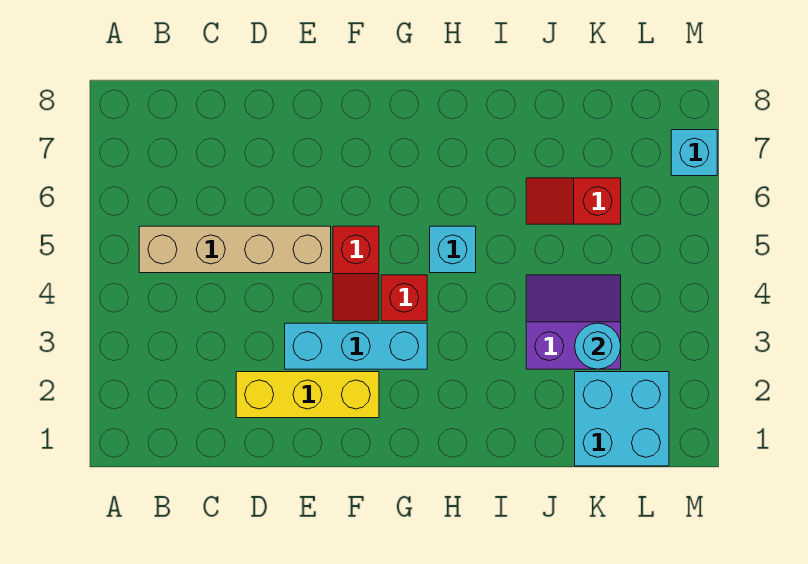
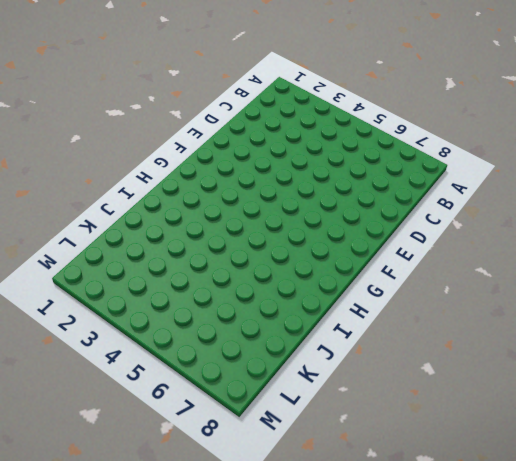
none -> tan brick B5:E5 level 1
none -> yellow brick D2:F2 level 1

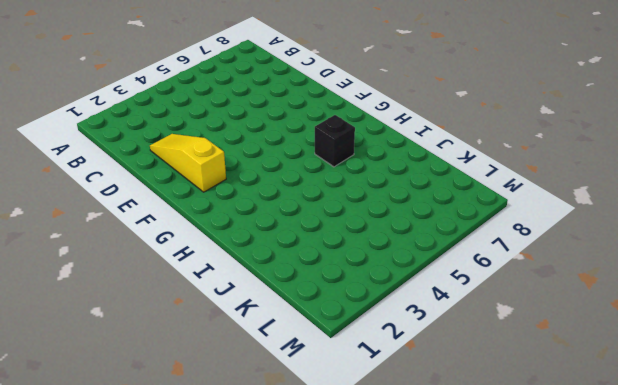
yellow slope D2:F2 level 1 top F -> yellow brick D2:F2 level 1
black brick H6 level 1 -> none
none -> tan brick B5:E5 level 1
none -> cyan brick E3:G3 level 1

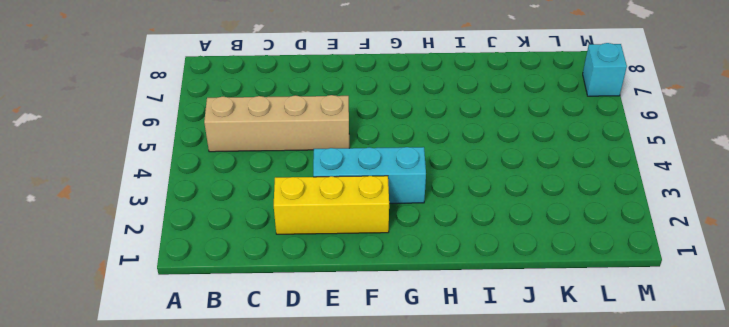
none -> red slope F4:F5 level 1 top 5
none -> red brick G4 level 1

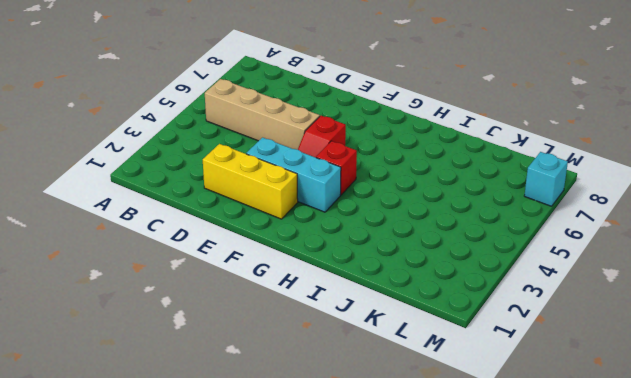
none -> cyan brick H5 level 1
none -> purple slope J3:K4 level 1 top 3

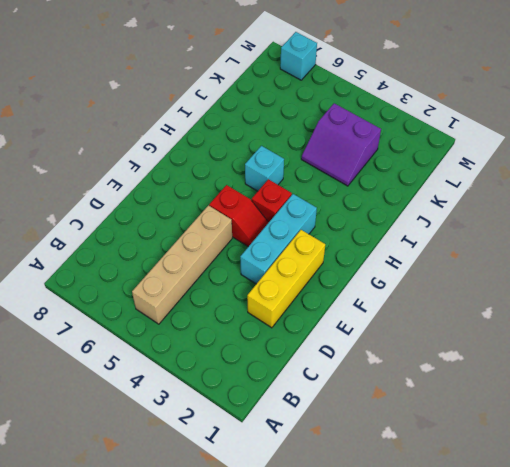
purple slope J3:K4 level 1 top K -> purple slope J3:K4 level 1 top 3
none -> red slope J6:K6 level 1 top K
none -> cyan brick K1:L2 level 1

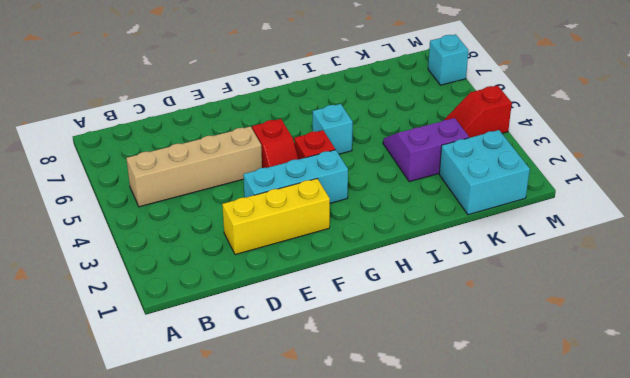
red slope L4:M4 level 1 top M -> red slope J6:K6 level 1 top K
none -> cyan round brick K3 level 2

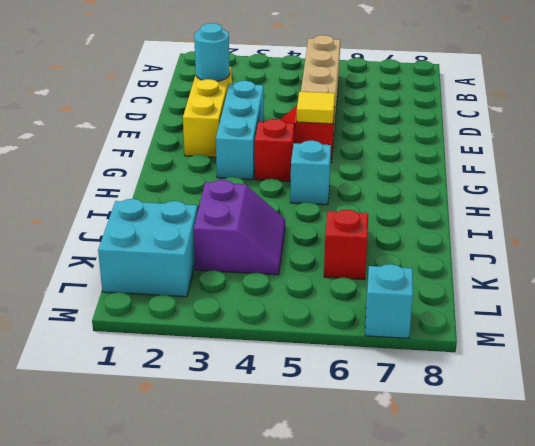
cyan round brick D2 level 2 -> cyan round brick K3 level 2
yellow tile F5 level 2 -> none

